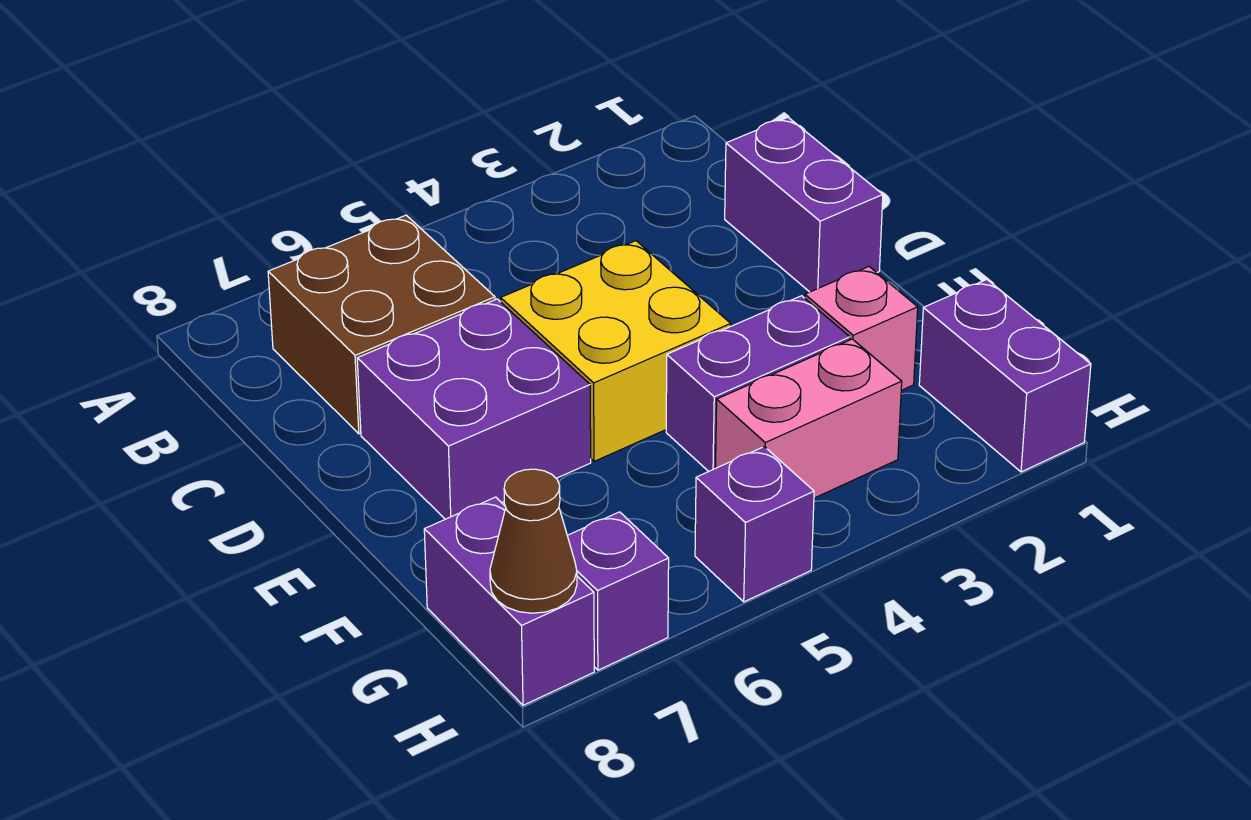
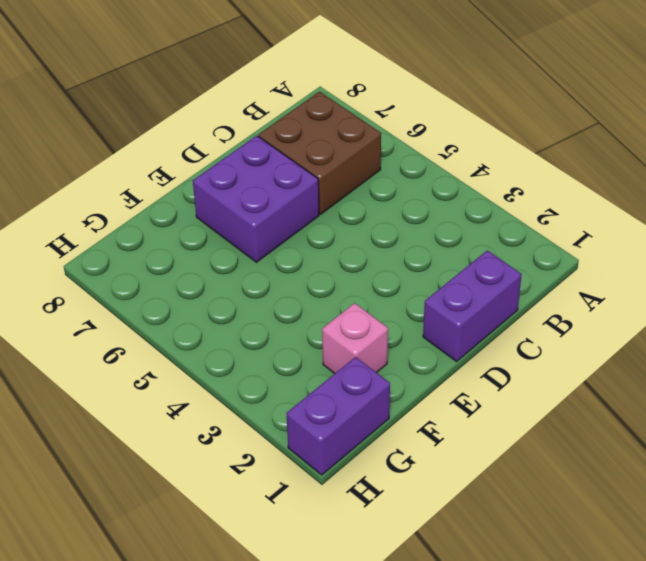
none -> yellow brick D4:E5 level 1
none -> purple brick F3:F4 level 1
none -> pink brick G3:G4 level 1

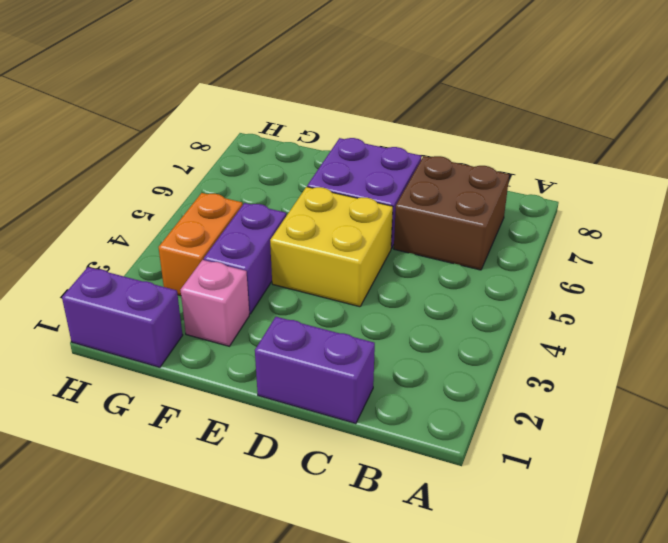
orange brick G3:G4 level 1 -> pink brick G3:G4 level 1
none -> purple brick G8:H8 level 1
none -> purple brick H5 level 1
none -> purple brick H7 level 1

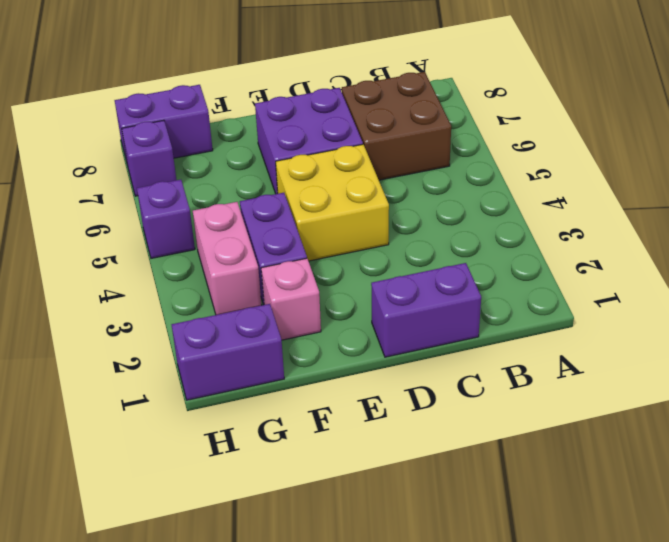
none -> brown cone H8 level 2

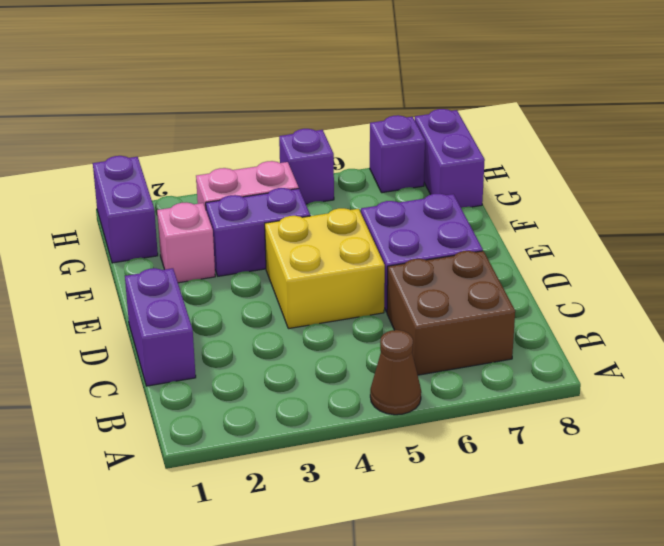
brown cone A5 level 1 -> brown cone H8 level 2

